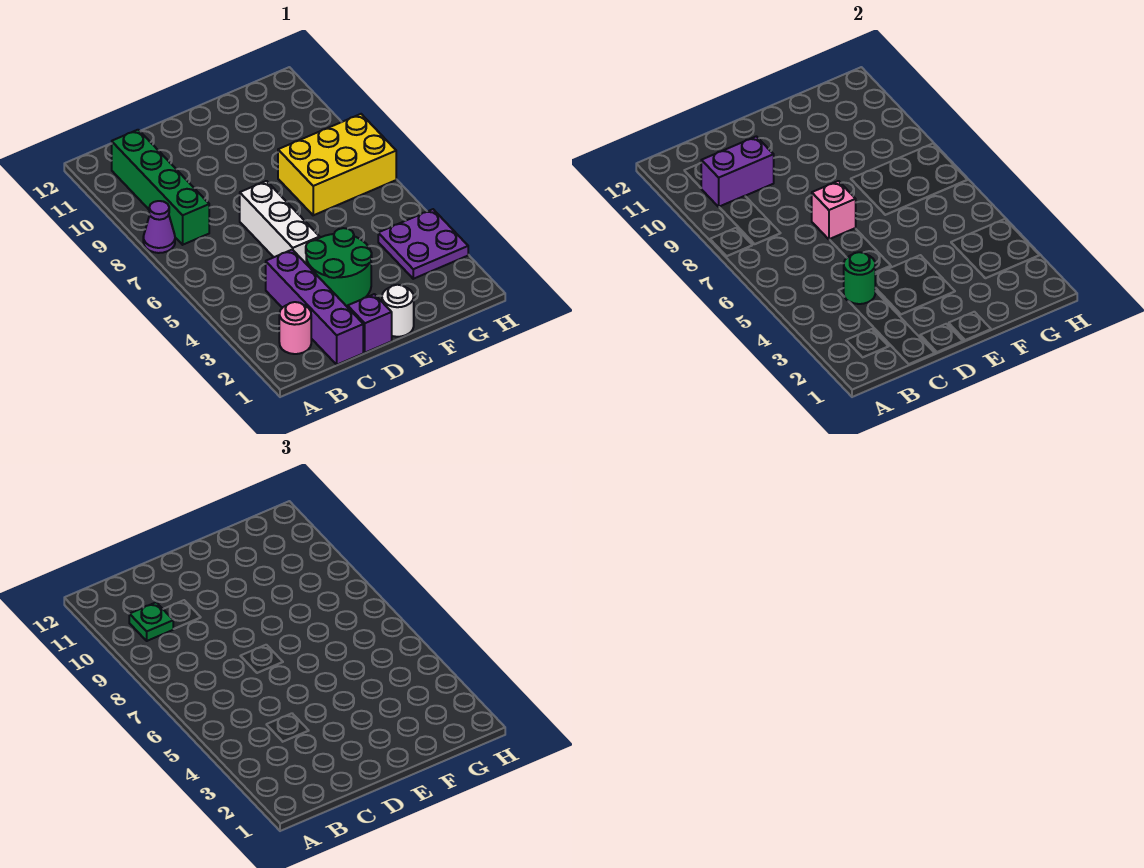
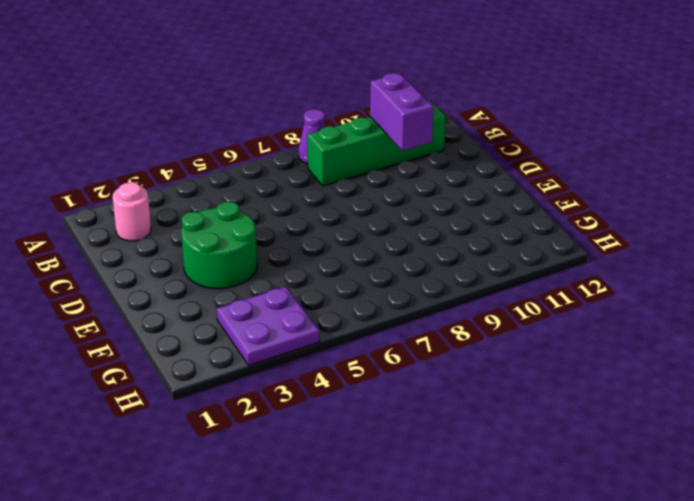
none -> purple brick C1:C4 level 1
none -> purple brick D1 level 1
none -> white brick D5:D7 level 1

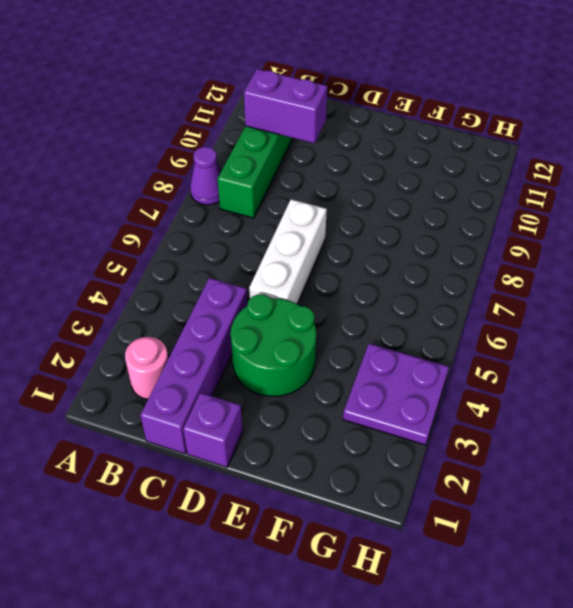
none -> white round brick E1 level 1
none -> yellow brick F7:H8 level 1
none -> green round brick C4 level 2

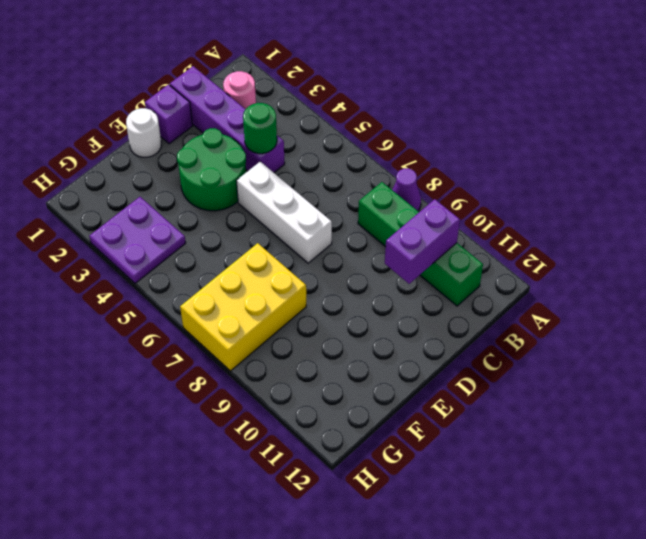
none -> pink brick D7 level 2
none -> green plate B10 level 3

